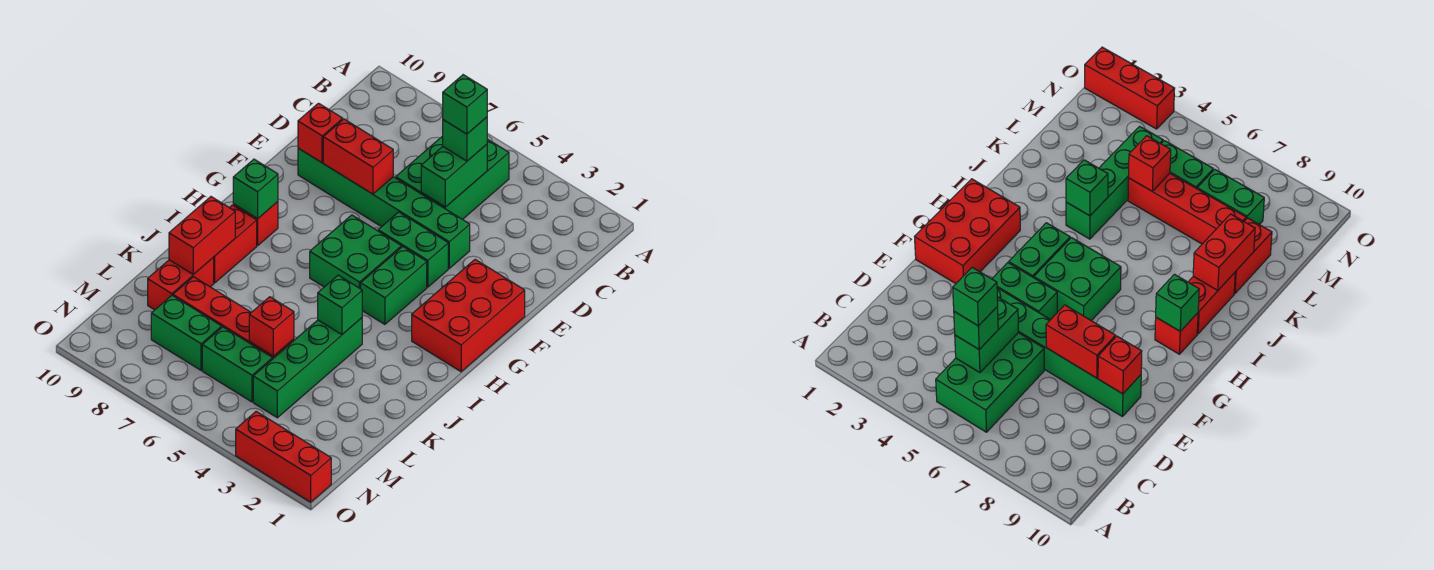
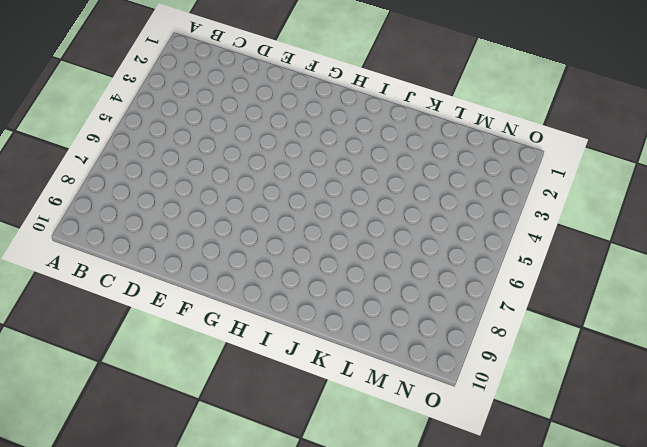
none -> green brick B5:D6 level 1
none -> green brick E4:E9 level 1
none -> red brick F1:H2 level 1

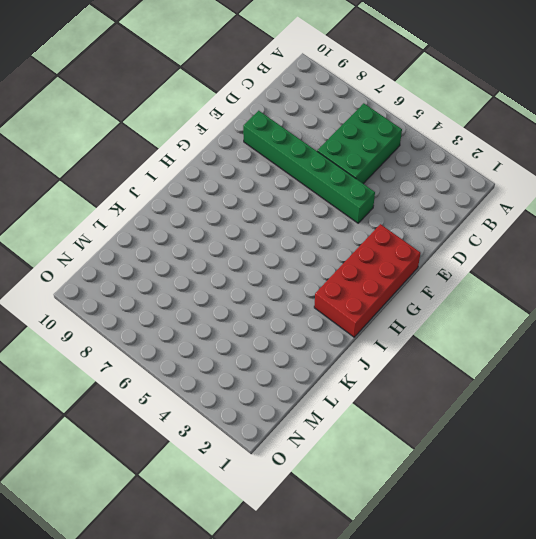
red brick F1:I2 level 1 -> red brick F1:H2 level 1
none -> green brick F4:F5 level 1
none -> green brick G4:H4 level 1
none -> green brick G5:H6 level 1

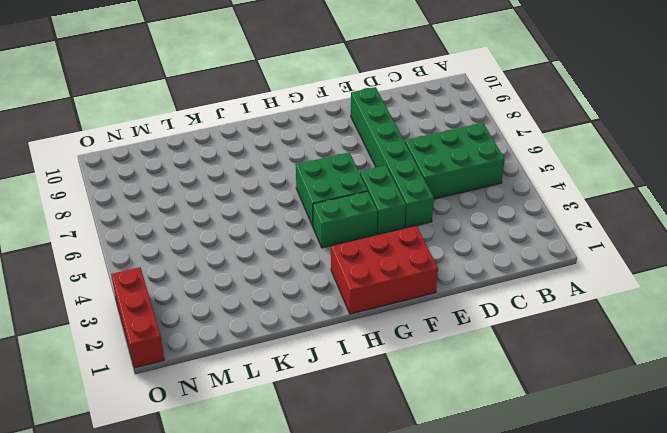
none -> red brick H9 level 1
none -> red brick I9:J9 level 1
none -> green brick J4:M4 level 1

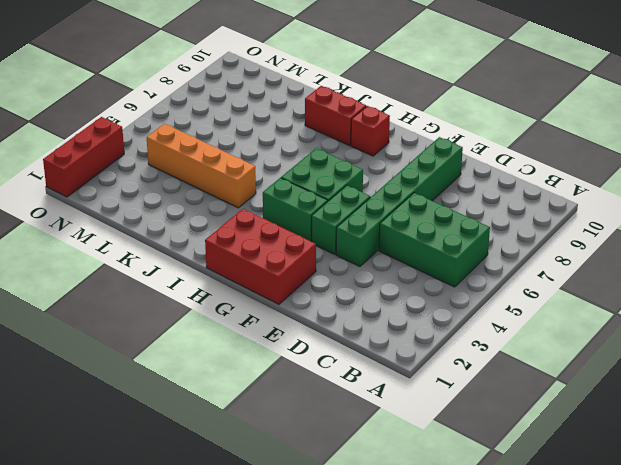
orange brick J4:M4 level 1 -> green brick J4:M4 level 1
none -> red brick K9:L9 level 1
none -> red brick L5:L8 level 1
none -> green brick M5:M6 level 1

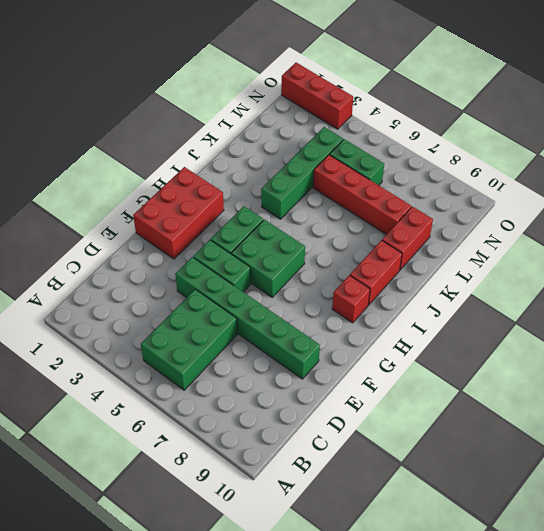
none -> green brick M7:M8 level 1
none -> green brick C5:D5 level 2
none -> red brick E7:E8 level 2

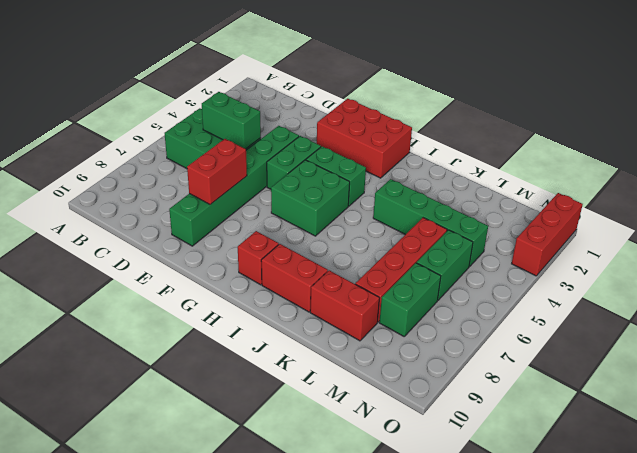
none -> red brick E9 level 2
none -> green brick H9 level 2
none -> green brick J4 level 2

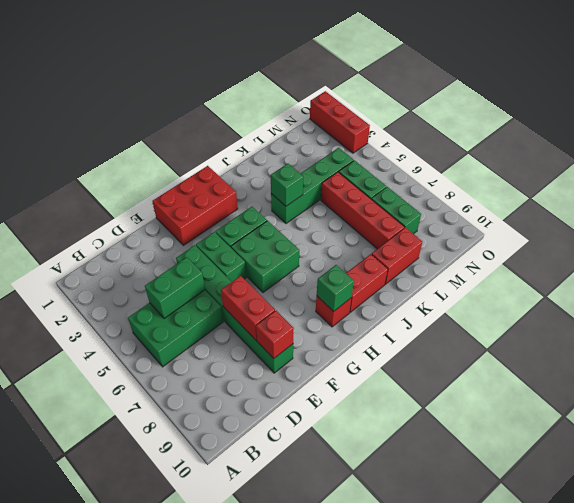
none -> red brick J9:K9 level 2
none -> red brick L5 level 2
none -> green brick C5 level 3

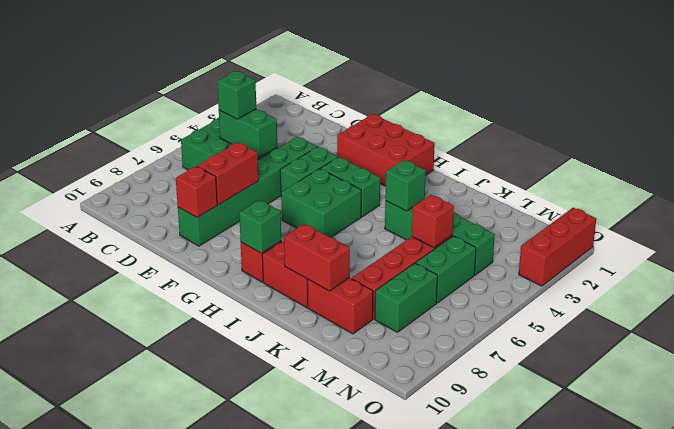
none -> green brick C5 level 4

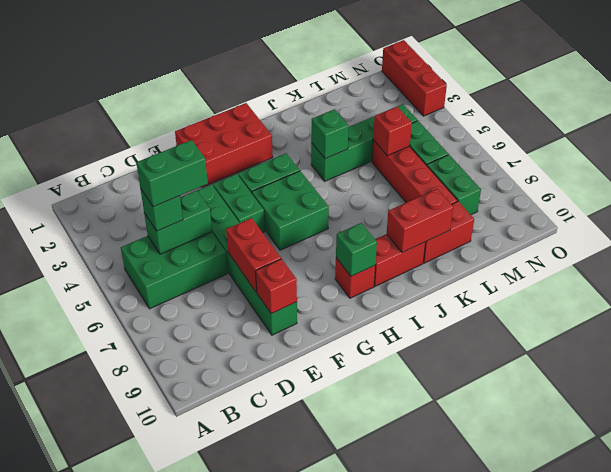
green brick C5:D5 level 4 -> green brick C5 level 4

